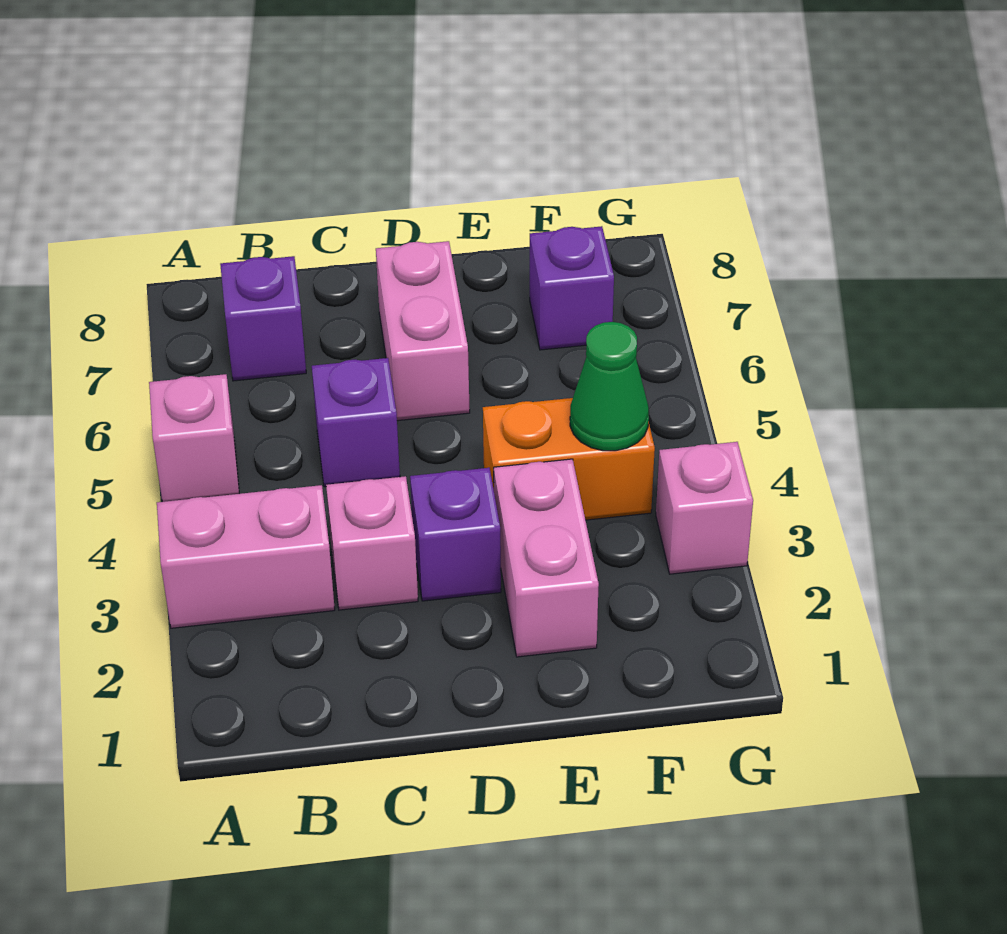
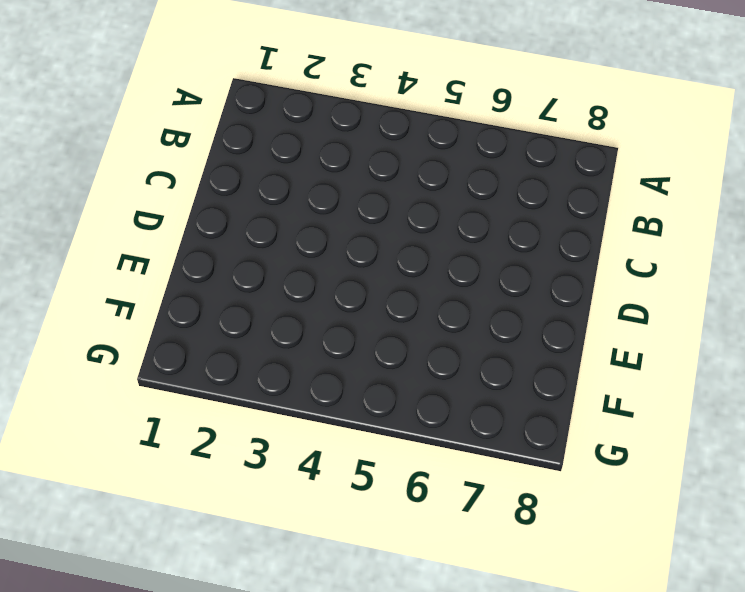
none -> pink brick A3:B3 level 1
none -> pink brick A5 level 1
none -> purple brick B7 level 1

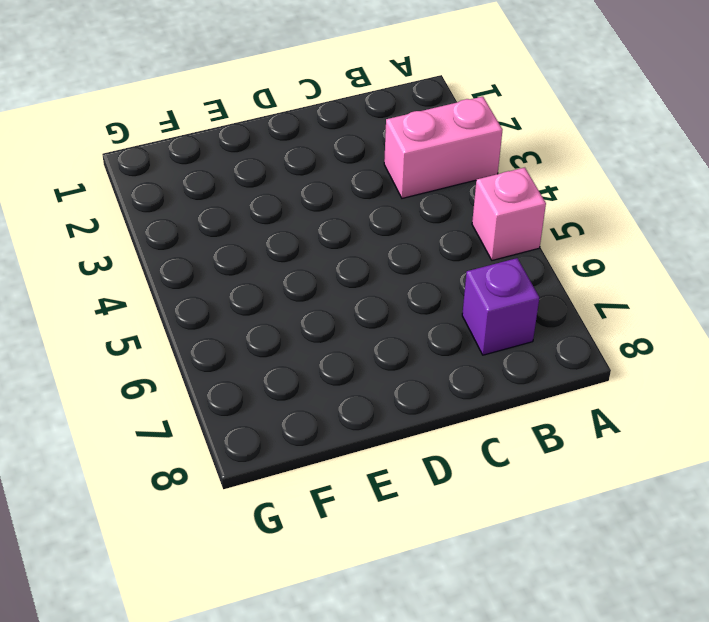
none -> pink brick C3 level 1
none -> purple brick C5 level 1
none -> purple brick D3 level 1

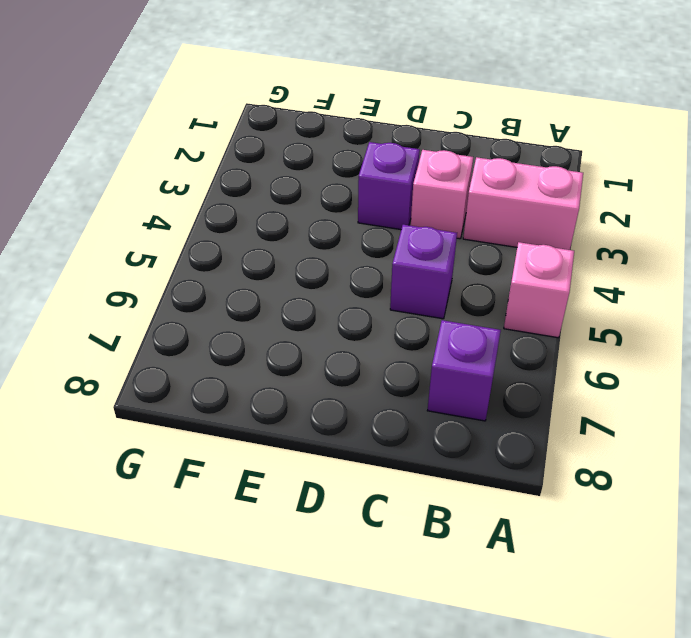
none -> pink brick D6:D7 level 1
none -> pink brick E2:E3 level 1
none -> orange brick E4:F4 level 1

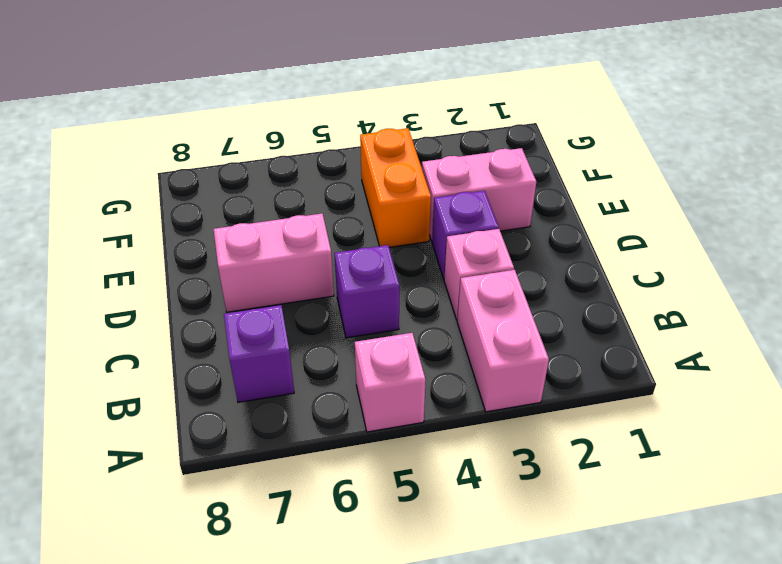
none -> purple brick F7 level 1
none -> pink brick G3 level 1
none -> green cone F4 level 2

